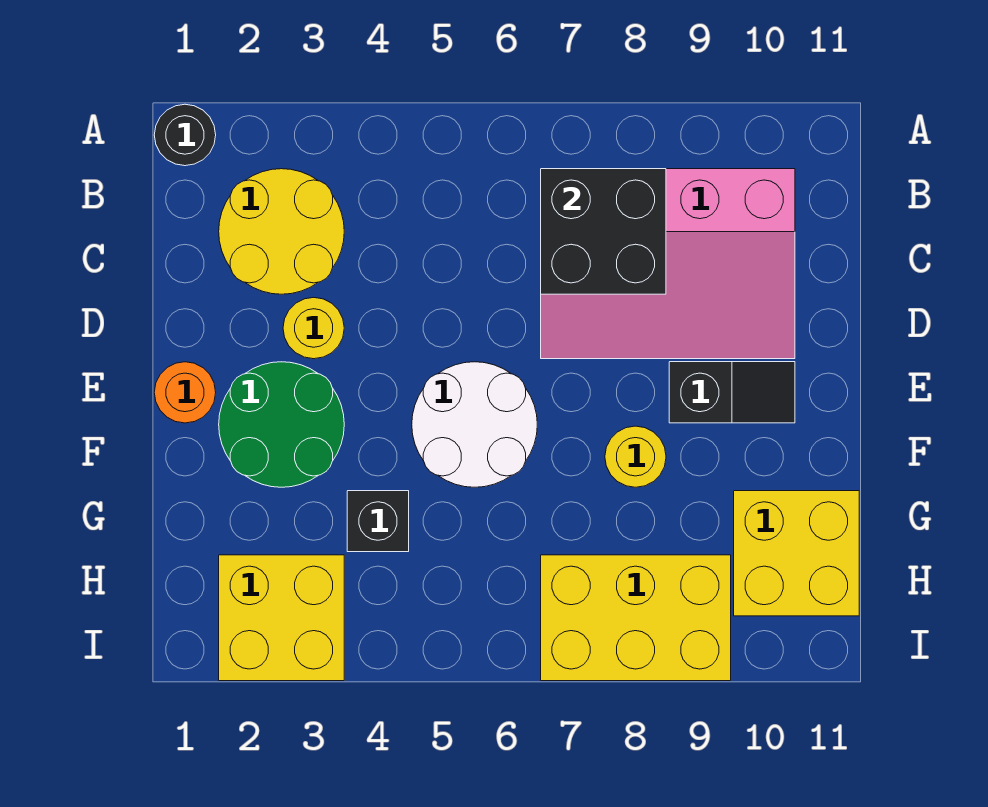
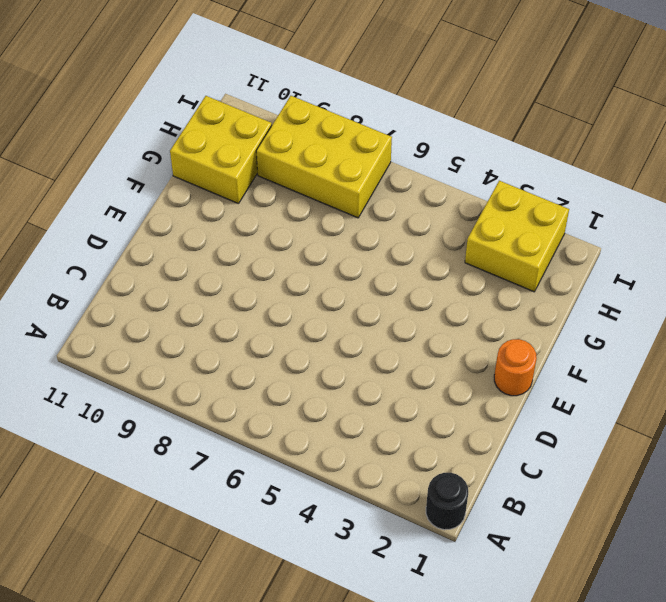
none -> yellow round brick B2:C3 level 1
none -> pink slope B7:D10 level 1 top B
none -> yellow round brick D3 level 1

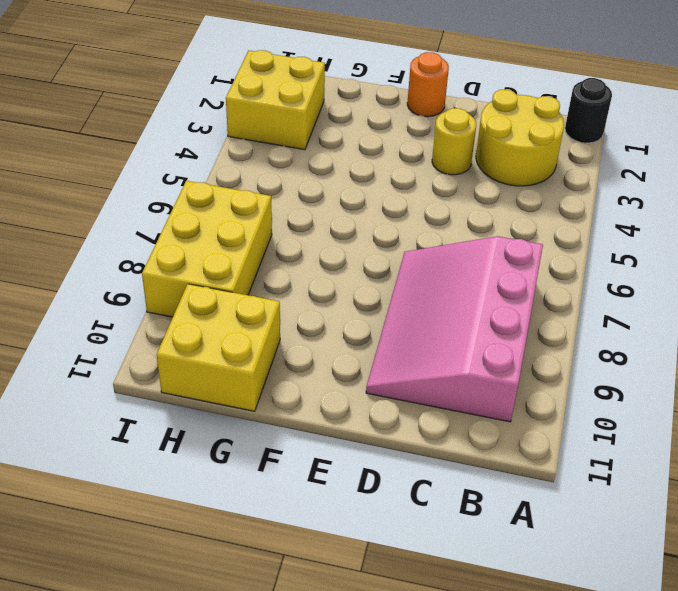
none -> green round brick E2:F3 level 1
none -> white round brick E5:F6 level 1
none -> black slope E9:E10 level 1 top 9

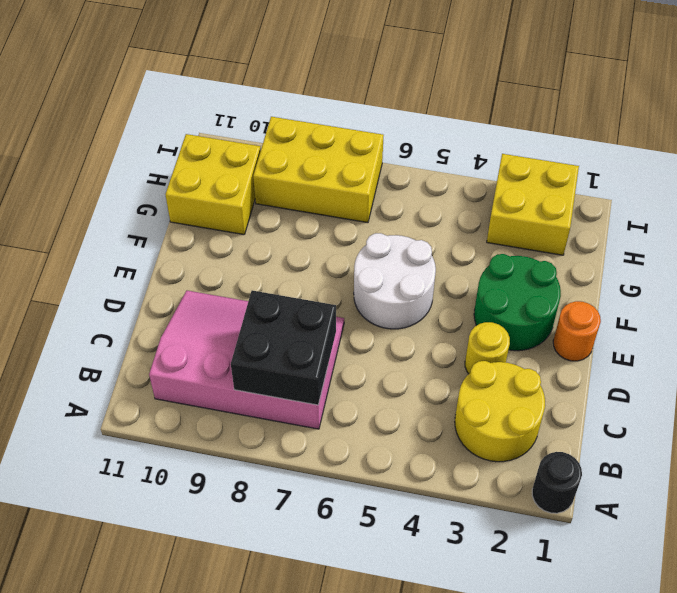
none -> black slope E9:E10 level 1 top 9
none -> yellow round brick F8 level 1
none -> black brick G4 level 1

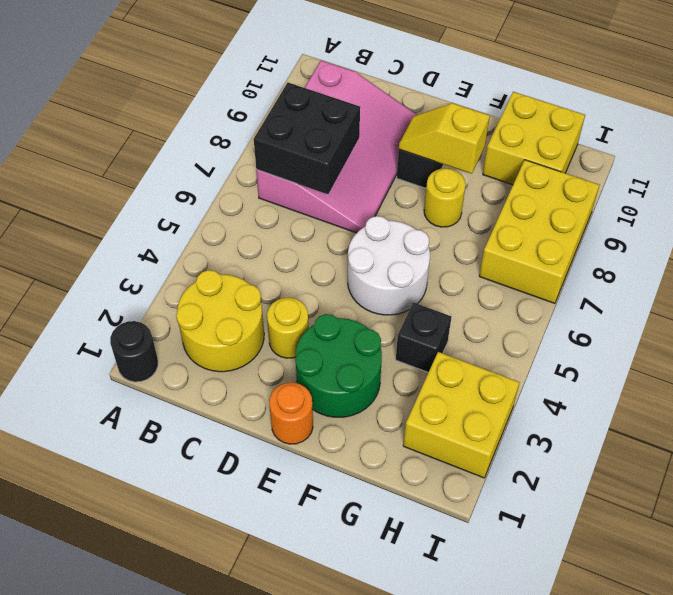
yellow slope E9:F9 level 2 top F -> none

